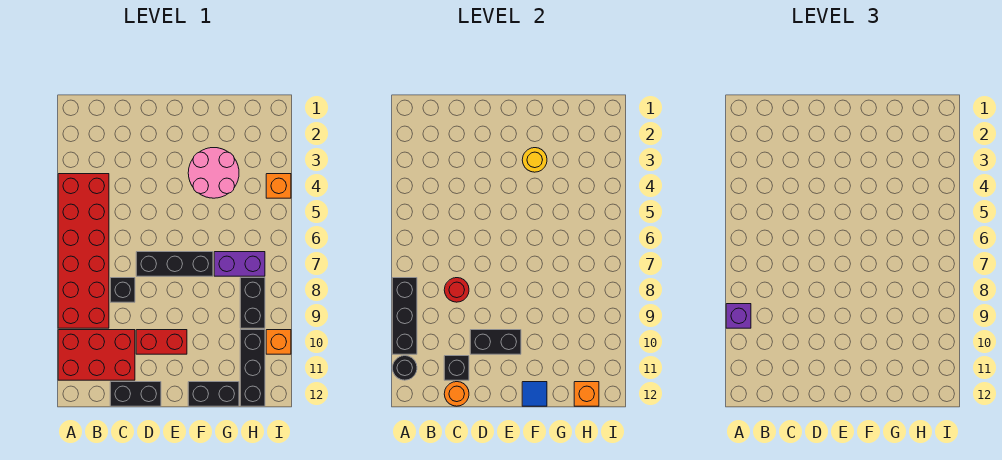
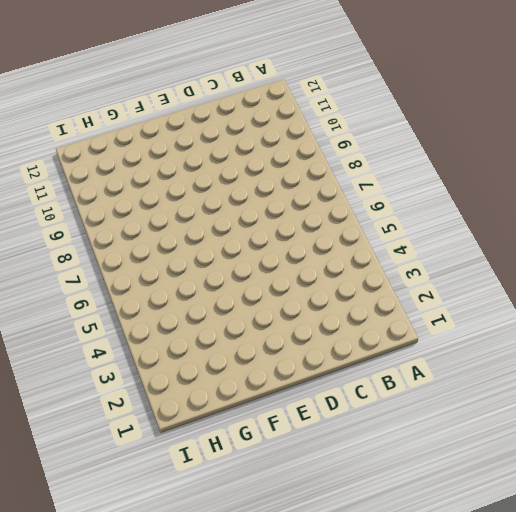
none -> red brick A4:B9 level 1
none -> red brick A10:C11 level 1
none -> black brick C8 level 1

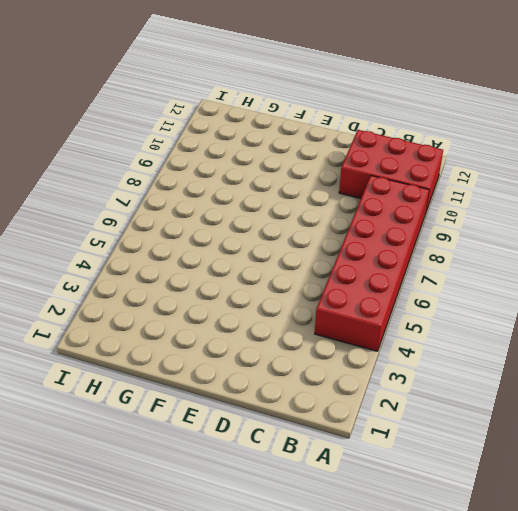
none -> black brick C8 level 1
none -> black brick C12:D12 level 1
none -> black brick D7:F7 level 1

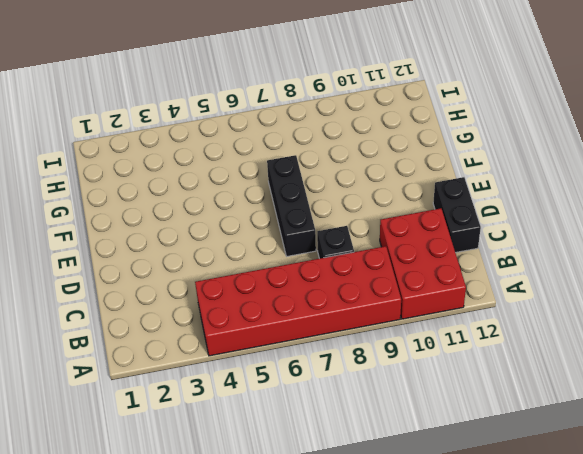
none -> red brick D10:E10 level 1
none -> pink round brick F3:G4 level 1
none -> black brick F12:G12 level 1

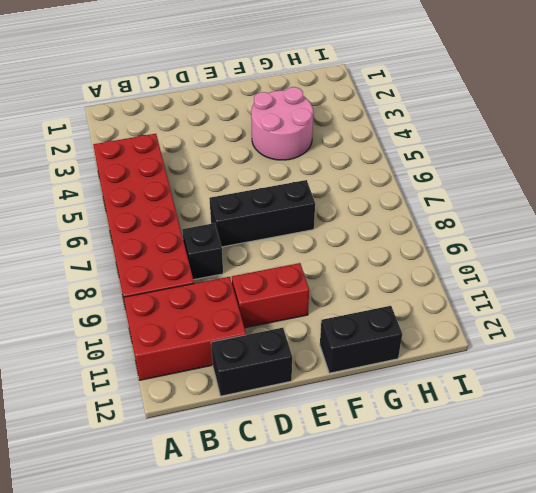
none -> purple brick G7:H7 level 1
none -> black brick H8:H9 level 1
none -> black brick H10:H12 level 1

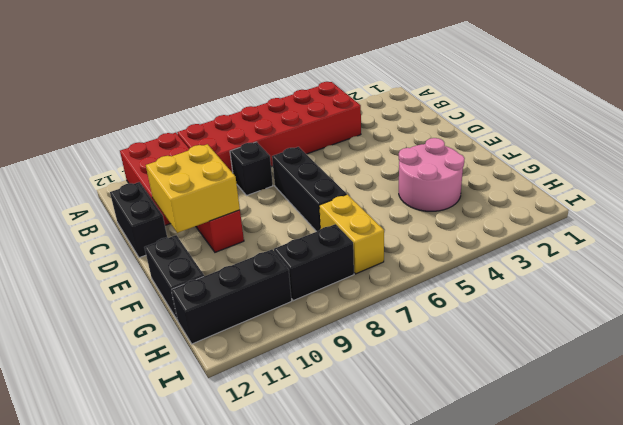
yellow brick D10:E11 level 2 -> black brick D10:E10 level 2
yellow brick G7:H7 level 1 -> purple brick G7:H7 level 1
none -> orange brick I4 level 1
none -> orange brick I10 level 1
none -> black brick A8:A10 level 2

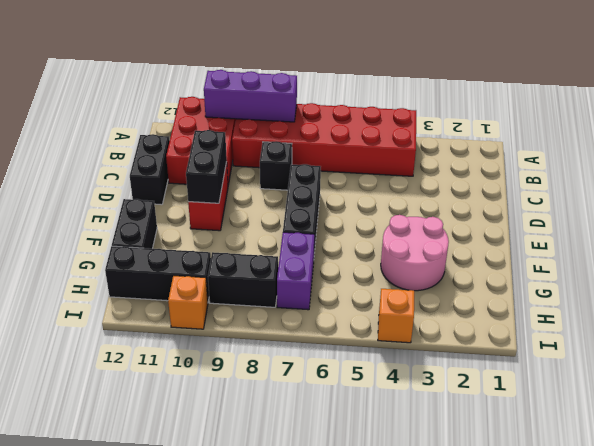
purple brick A8:A10 level 2 -> black brick A8:A10 level 2
none -> black round brick A11 level 2
none -> red round brick C8 level 2
none -> black brick C11 level 2

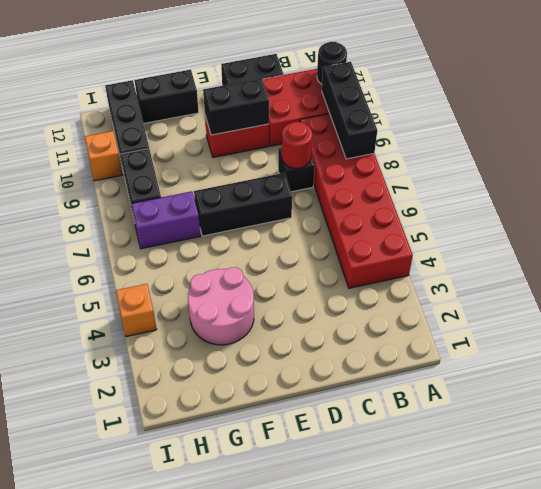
none -> black brick C11 level 2
none -> orange round brick C12 level 2
none -> yellow round brick F3 level 2

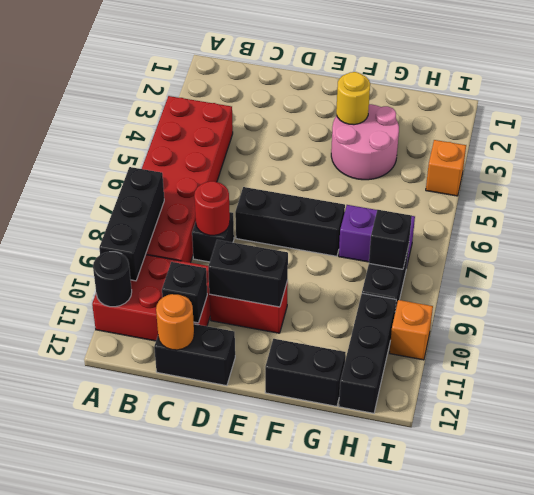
black brick H8 level 2 -> none
none -> blue tile F12 level 2
none -> orange brick H12 level 2
none -> purple brick A9 level 3

